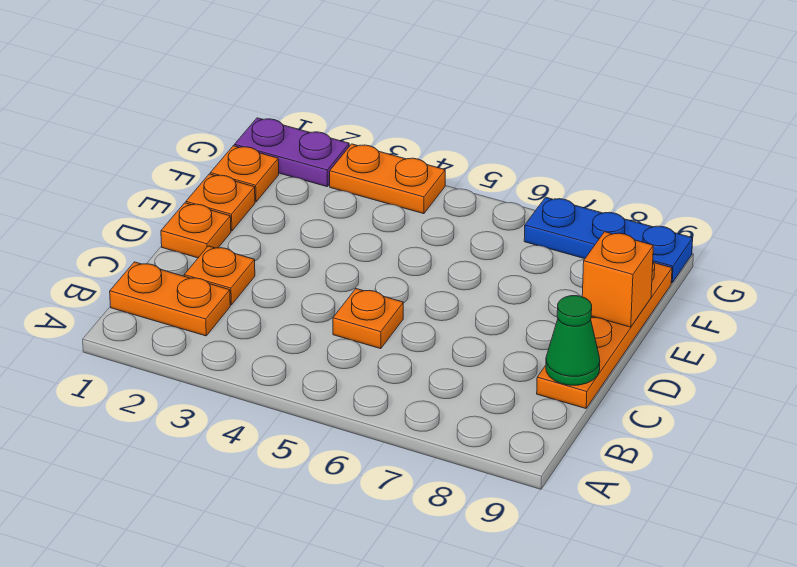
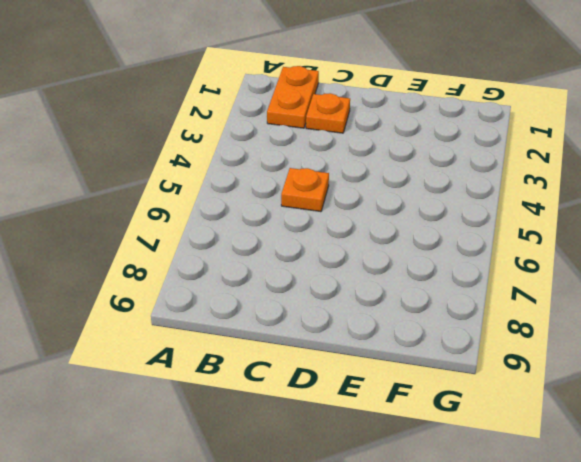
none -> orange plate C9:F9 level 1
none -> orange plate D1 level 1
none -> orange plate E1 level 1

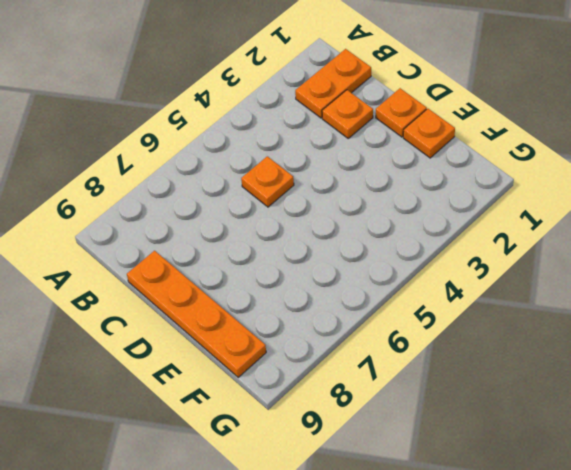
none -> orange plate F1 level 1
none -> purple plate G1:G2 level 1
none -> orange plate G3:G4 level 1

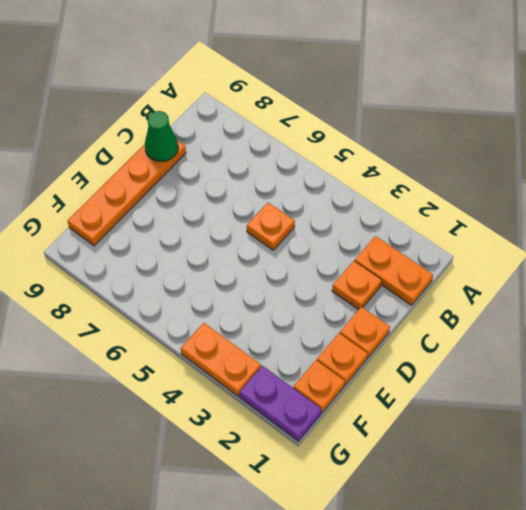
none -> blue plate G7:G9 level 1
none -> orange brick E9 level 2

